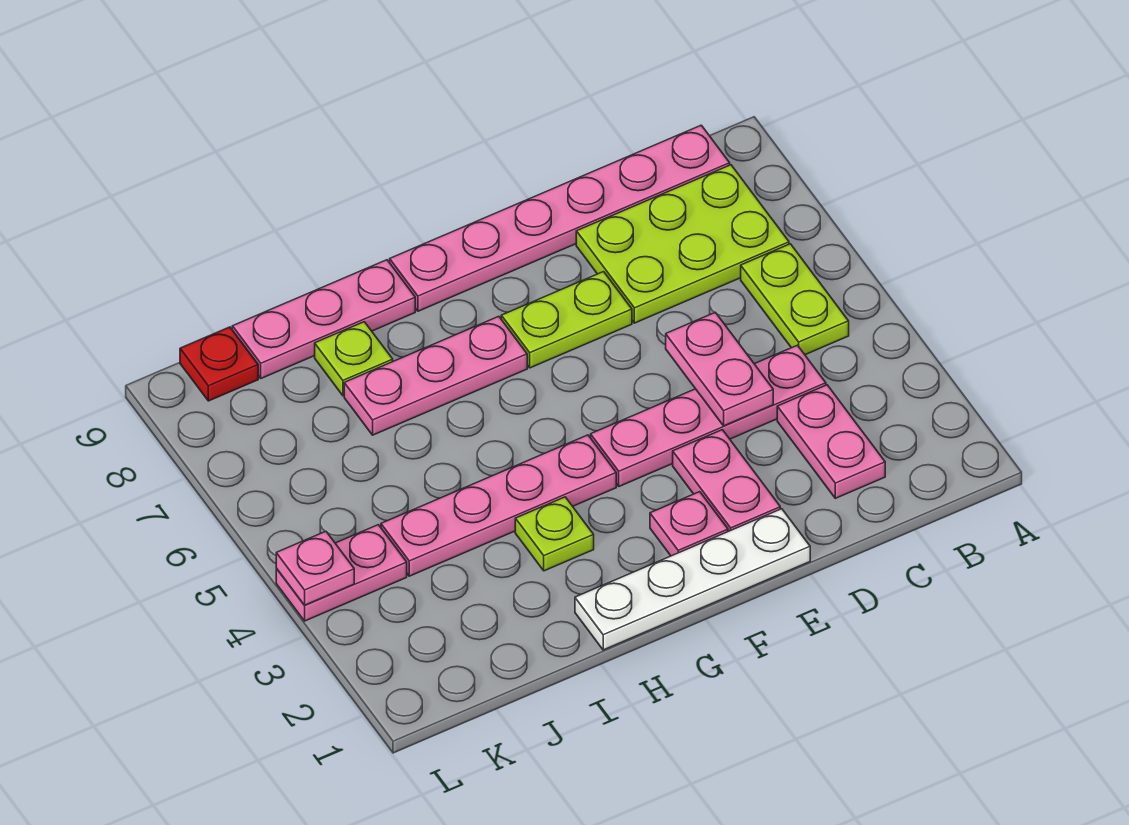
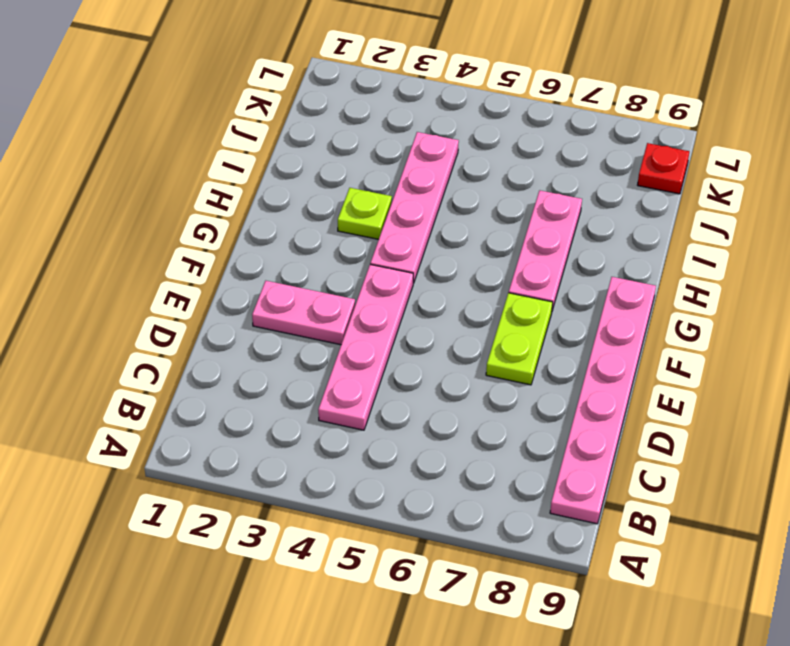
none -> lime plate B5:B6 level 1
none -> lime plate B7:D8 level 1
none -> pink plate C2:C3 level 1

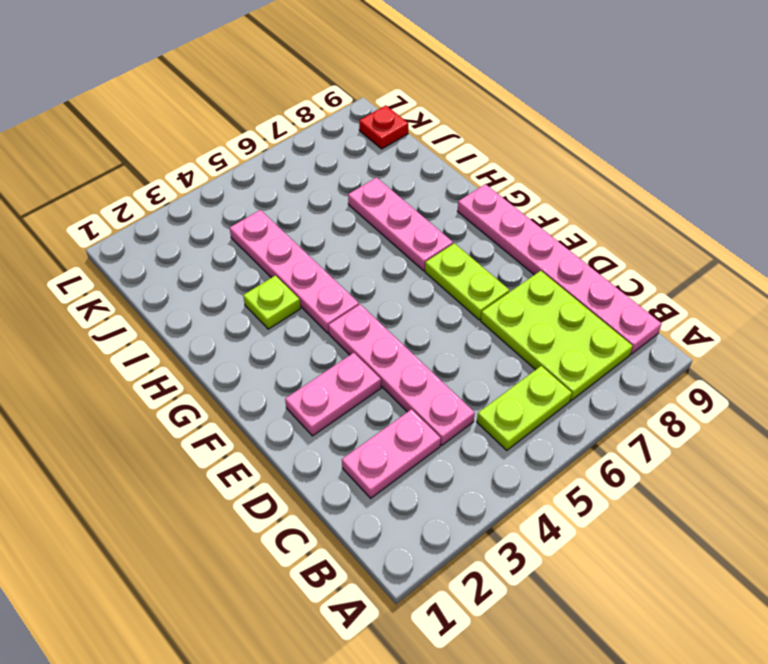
none -> white plate E1:H1 level 1
none -> pink plate F2 level 1
none -> pink plate H9:J9 level 1

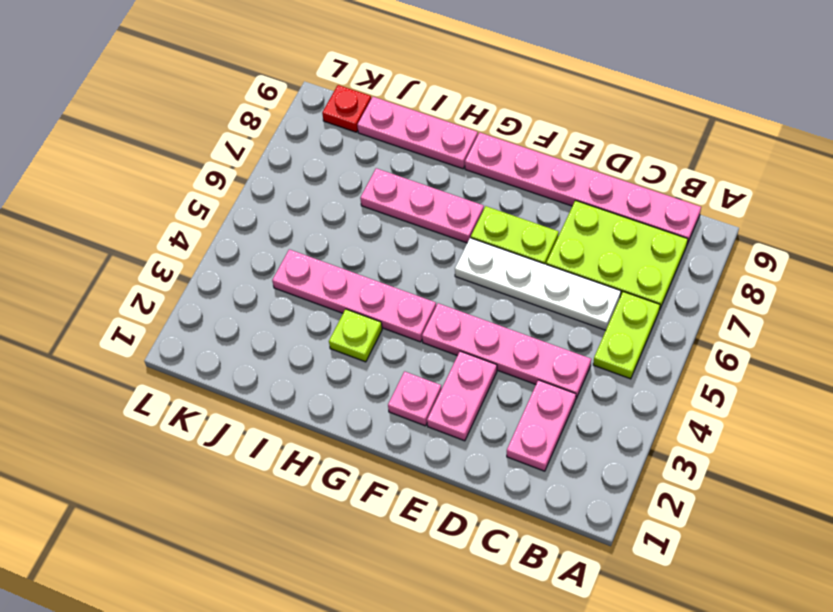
white plate C6:F6 level 1 -> white plate E1:H1 level 1
none -> lime plate I8 level 1
none -> pink plate K4:L4 level 1
none -> pink plate D4:D5 level 2

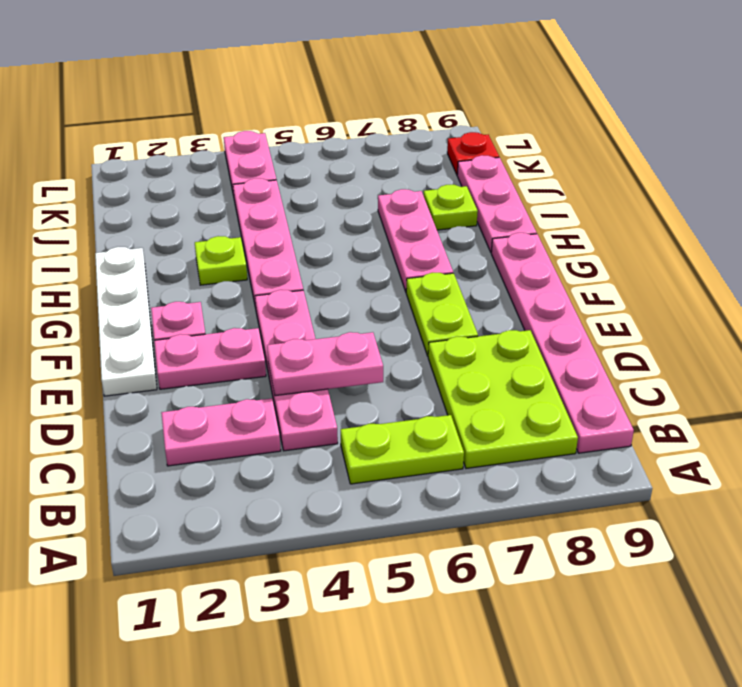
none -> pink plate L4 level 2

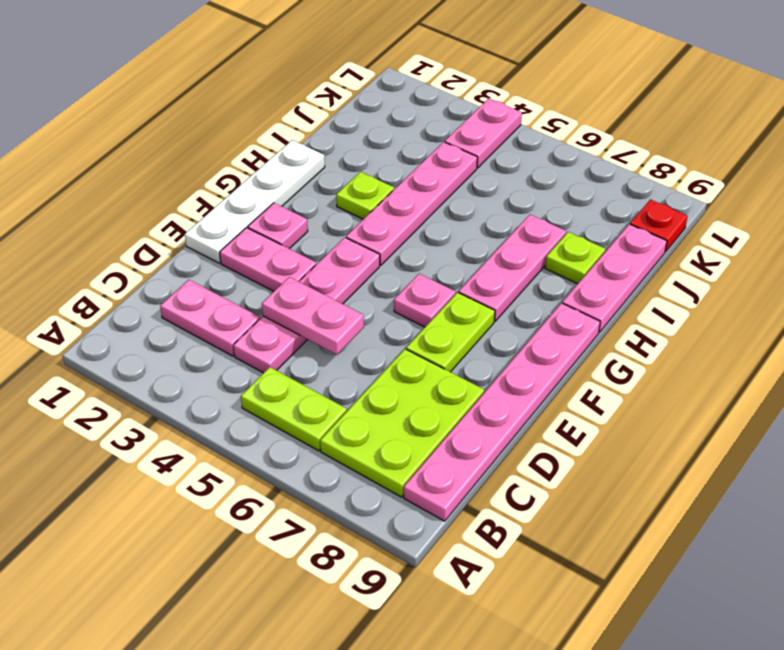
pink plate F6 level 1 -> pink plate L4 level 2

